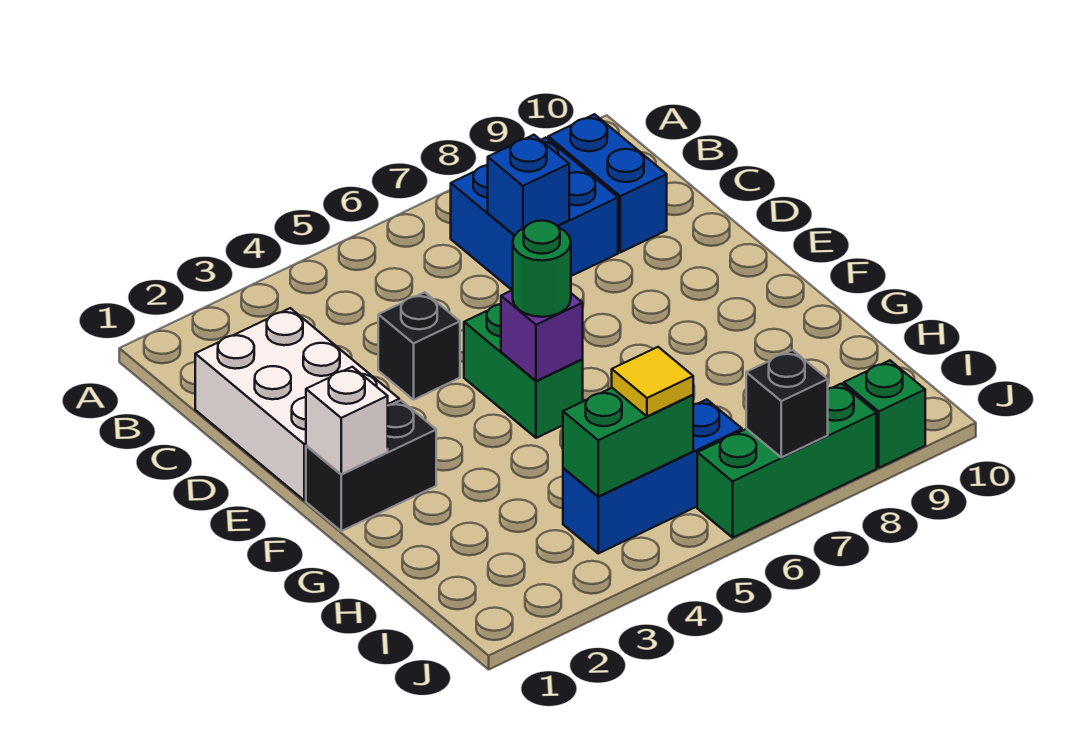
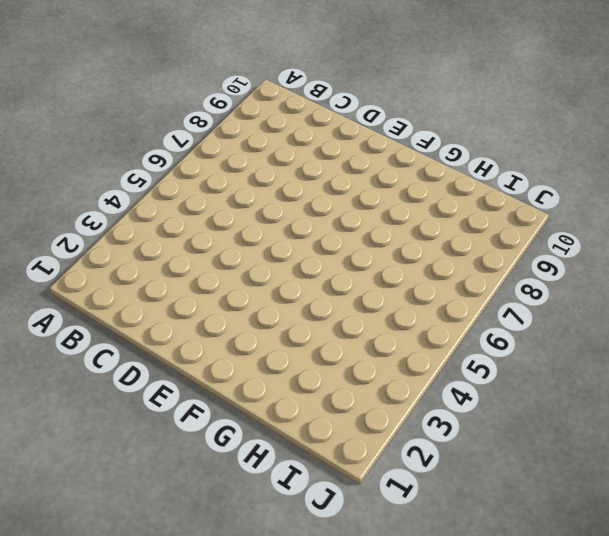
none -> blue brick B7:C8 level 1
none -> blue brick B9:C9 level 1
none -> white brick C1:E2 level 1

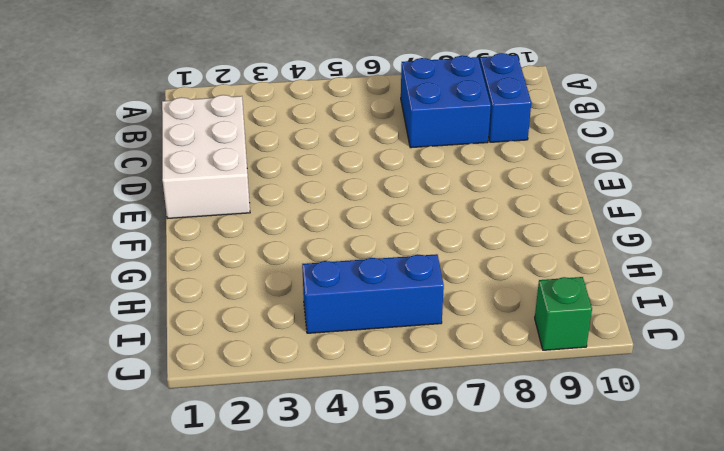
none -> black brick D4 level 1
none -> green brick E5:F5 level 1
none -> black brick F1:F2 level 1

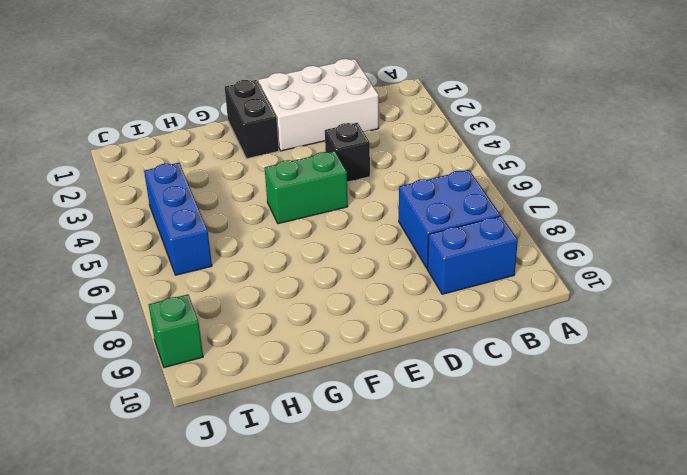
none -> green brick J6:J8 level 1
none -> blue brick C7 level 2
none -> white brick F1 level 2

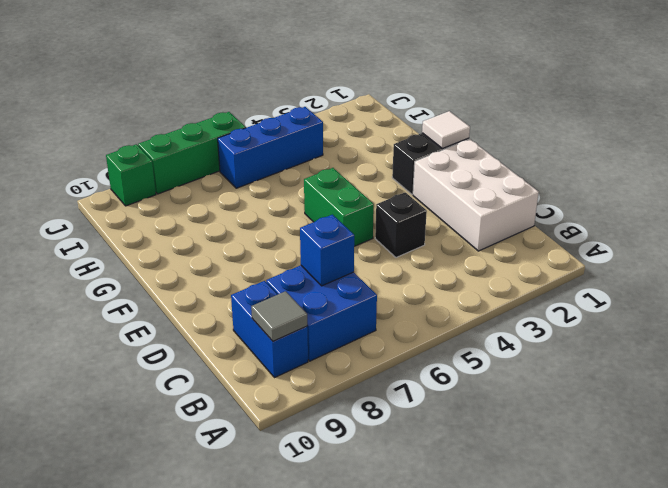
grey tile B9 level 2 -> none
white tile F1 level 2 -> white brick F1 level 2
none -> purple brick F5 level 2
none -> green brick I4:I5 level 2
none -> black brick J7 level 2

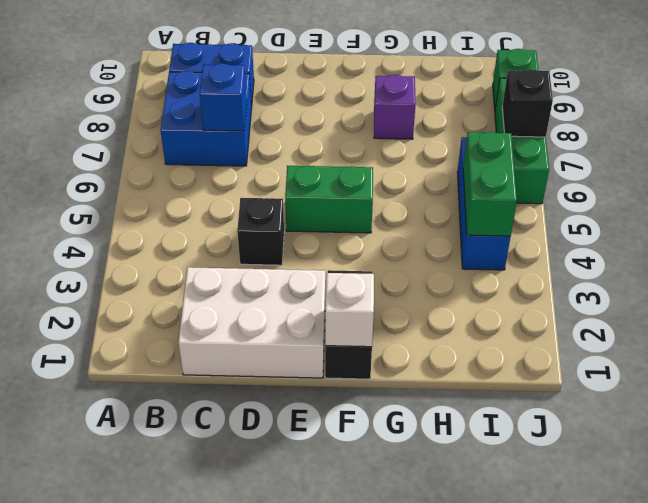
purple brick G8 level 1 -> purple brick F5 level 2
none -> green round brick F5 level 3
none -> yellow tile I5 level 3

